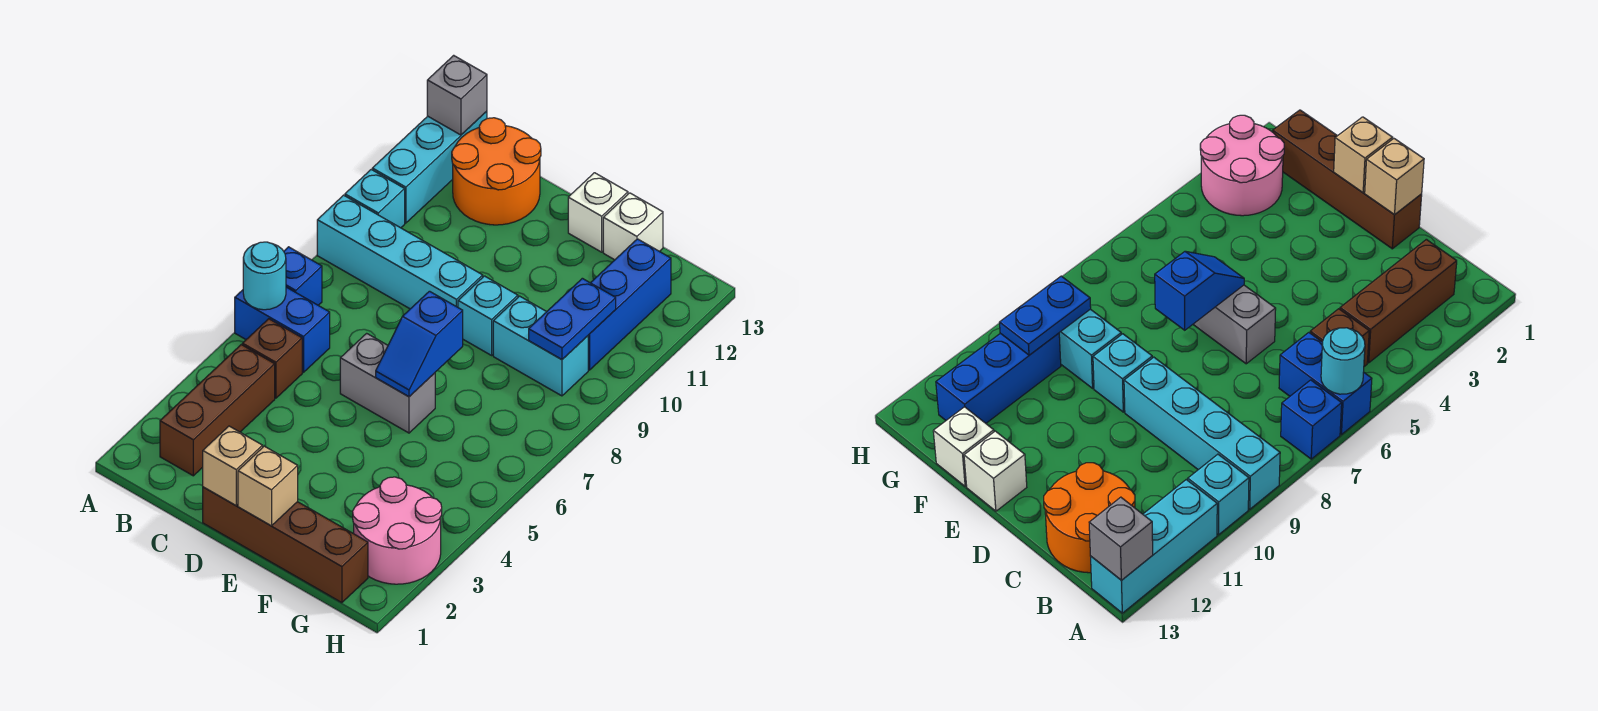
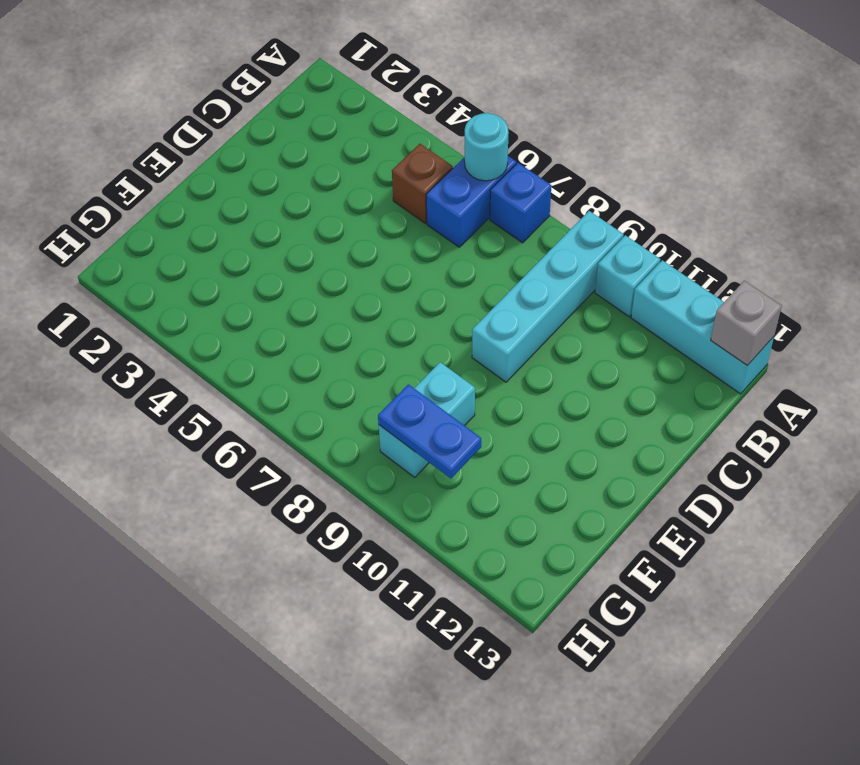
none -> brown brick B2:B4 level 1
none -> orange round brick B12:C13 level 1
none -> brown brick D1:G1 level 1

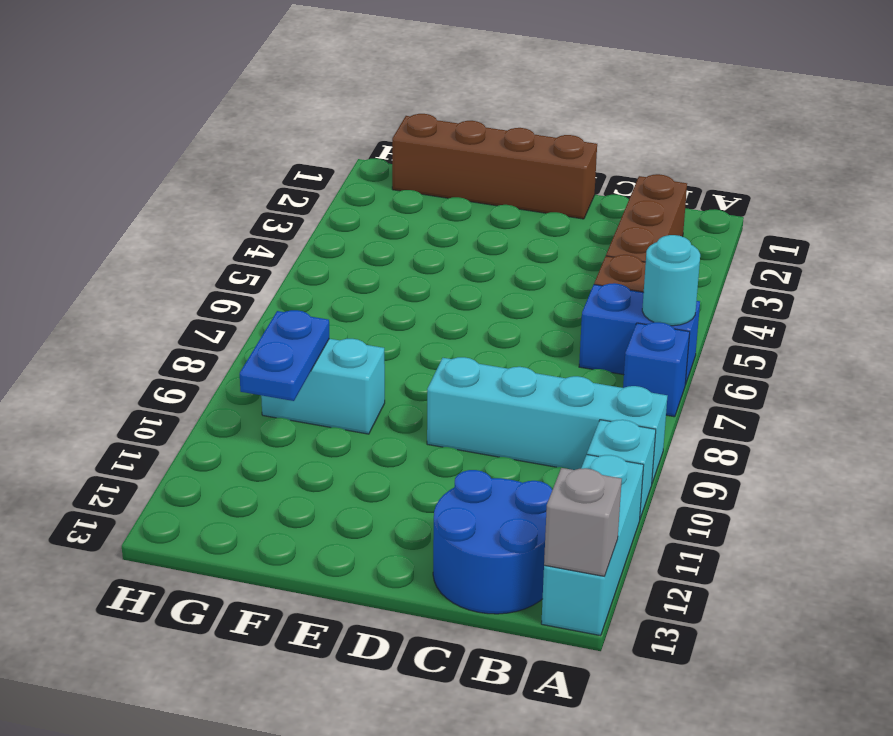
blue round brick B12:C13 level 1 -> orange round brick B12:C13 level 1
none -> grey brick D6:E6 level 1
none -> cyan brick E9 level 1
none -> white brick E13 level 1

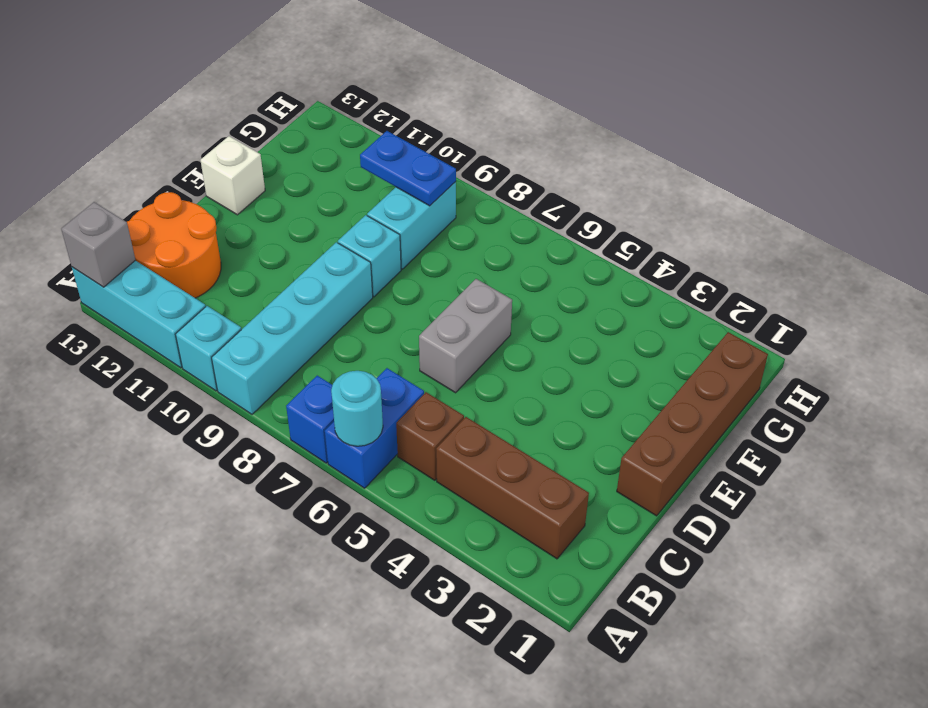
none -> white brick F13 level 1
none -> pink round brick G2:H3 level 1
none -> blue brick G10:G12 level 1

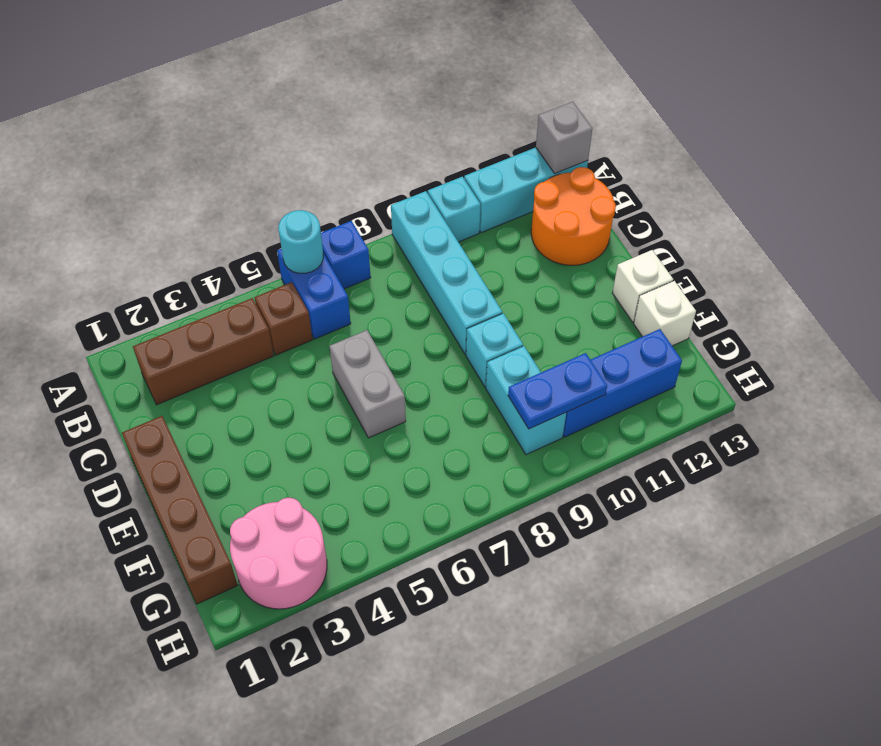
none -> tan brick D1 level 2
none -> tan brick E1 level 2
none -> blue slope E6:E7 level 2 top 7

